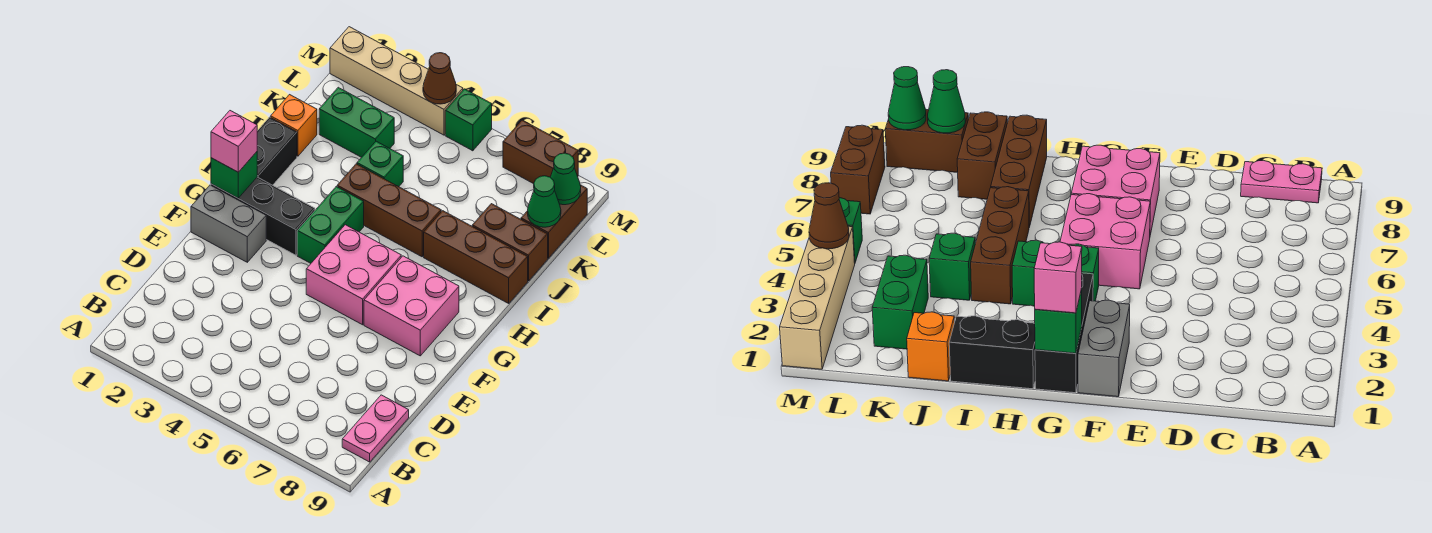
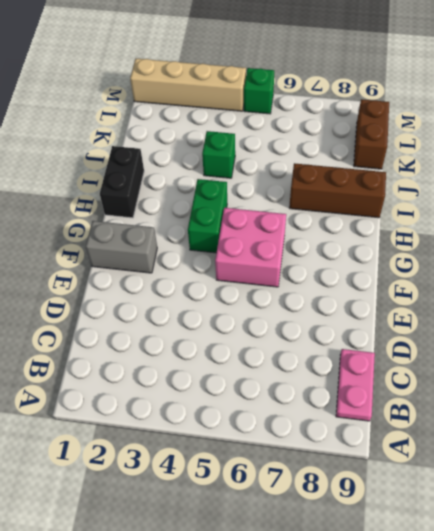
none -> pink brick F7:G8 level 1
none -> black brick G1:G3 level 1
none -> brown brick I4:I6 level 1

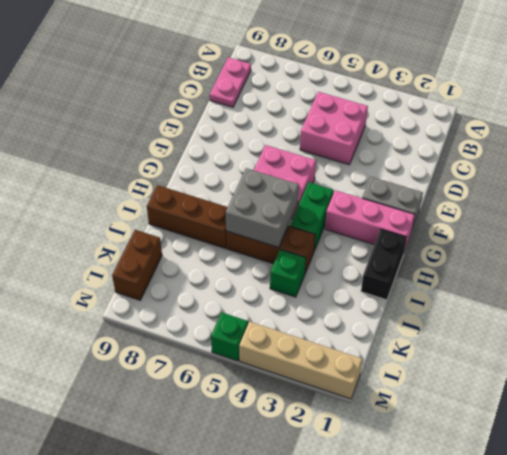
pink brick C4:D5 level 1 -> pink brick F7:G8 level 1
pink brick G1:G3 level 1 -> black brick G1:G3 level 1
grey brick H5:I6 level 2 -> none
none -> orange brick J1 level 1
none -> brown brick J8:J9 level 1
none -> green brick K2:K3 level 1

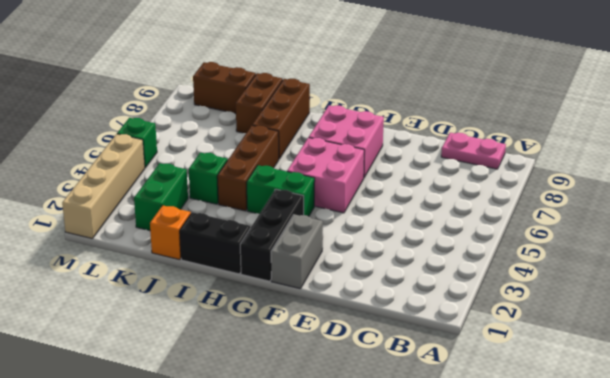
none -> brown brick M7:M8 level 1
none -> green brick G1 level 2
none -> green cone K9 level 2

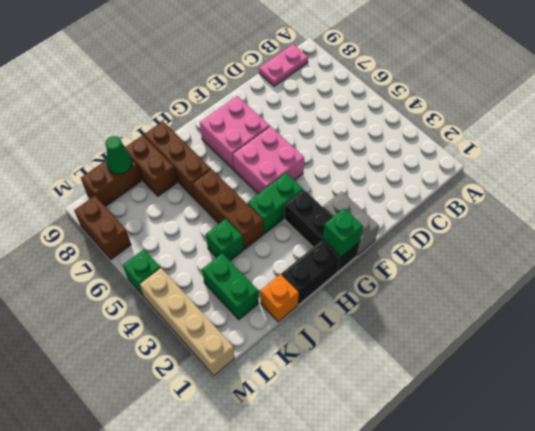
none -> green cone L9 level 2
none -> brown cone M4 level 2
none -> pink brick G1 level 3

